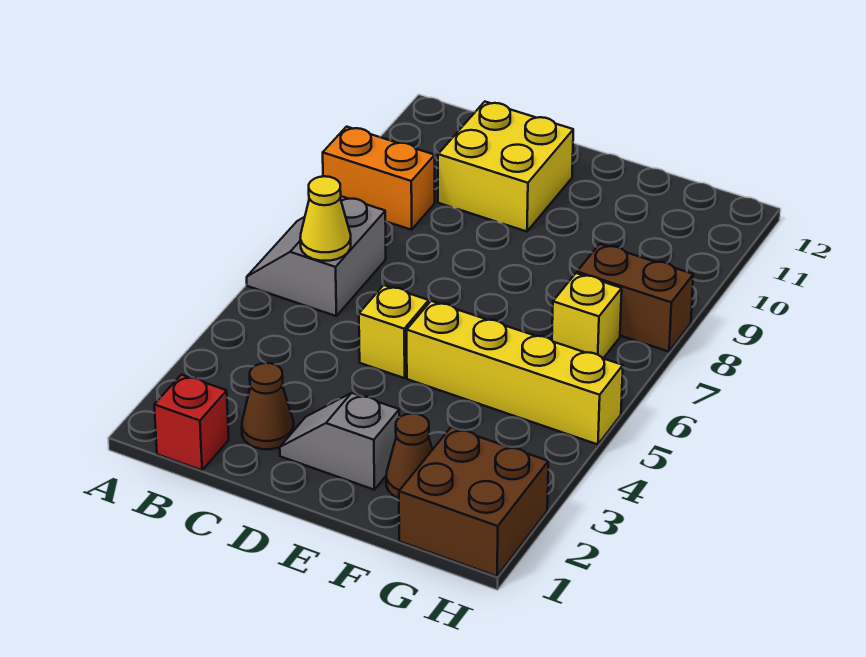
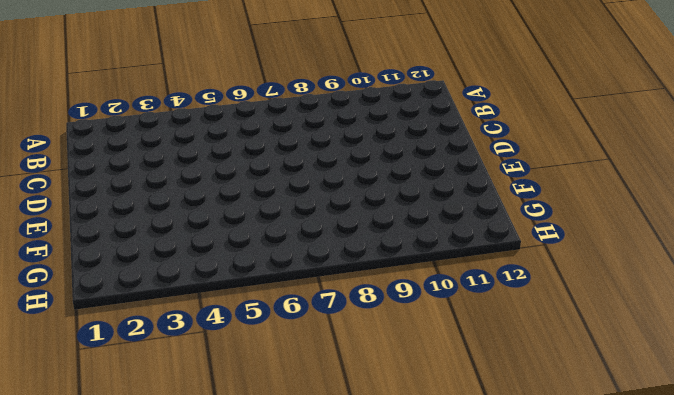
none -> grey slope A6:B7 level 1 top B
none -> orange brick A9:B9 level 1
none -> red brick B1 level 1

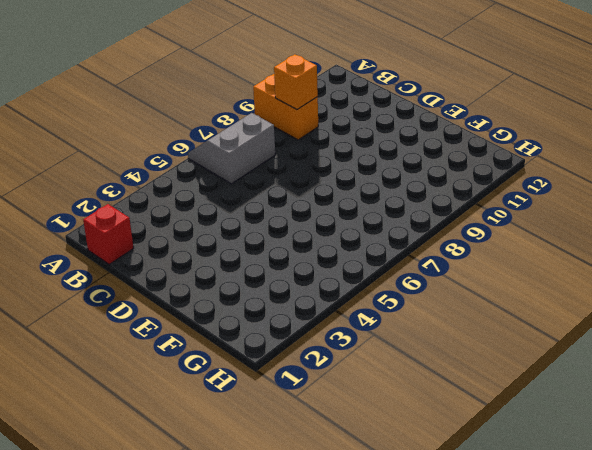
orange brick B9 level 2 -> none
none -> brown cone C2 level 1
none -> yellow brick C10:D11 level 1
none -> grey slope D2:E2 level 1 top E

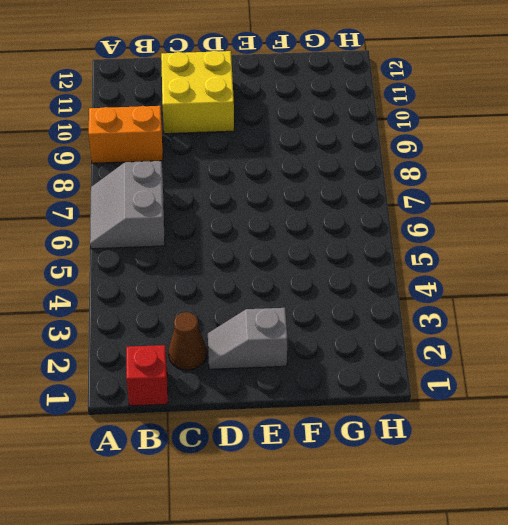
none -> yellow brick D5 level 1
none -> yellow brick E5:H5 level 1
none -> brown cone F2 level 1

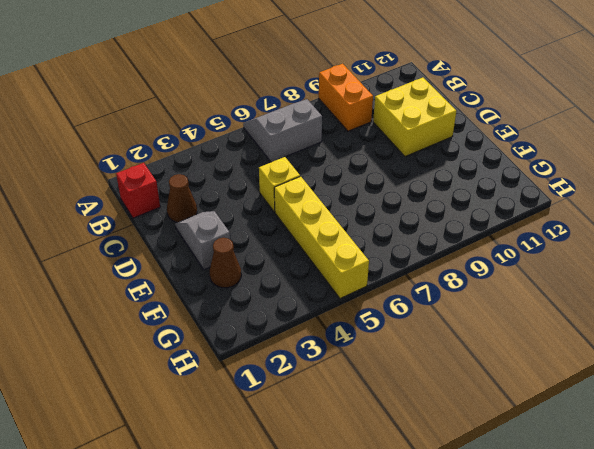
none -> brown brick G1:H2 level 1
none -> yellow brick G7 level 1
none -> brown brick G8:H8 level 1

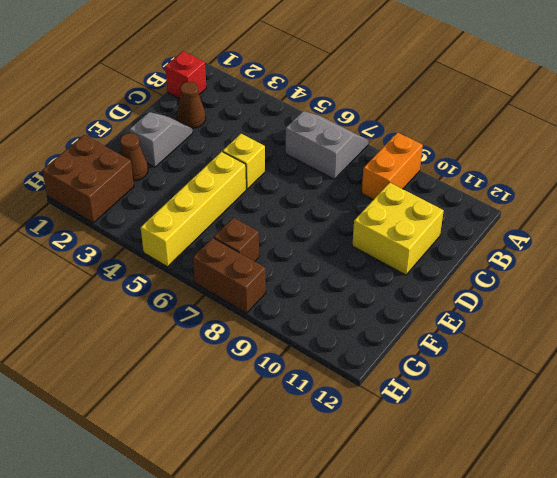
brown brick G7 level 1 -> yellow brick G7 level 1
brown brick H7:H8 level 1 -> brown brick G8:H8 level 1
none -> yellow cone B6 level 2

